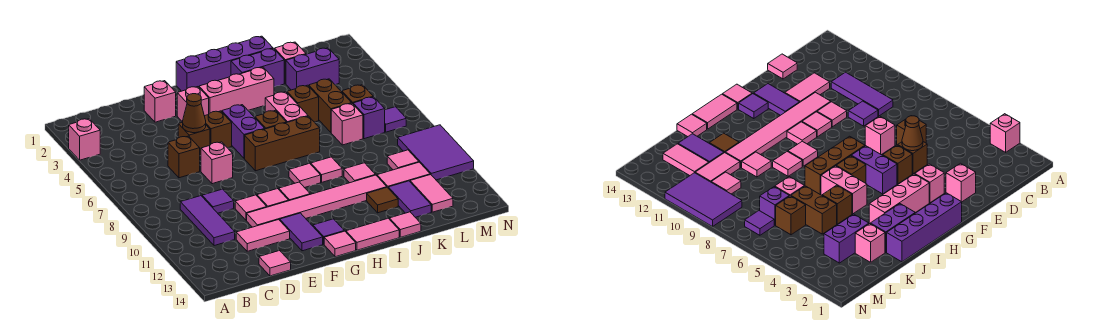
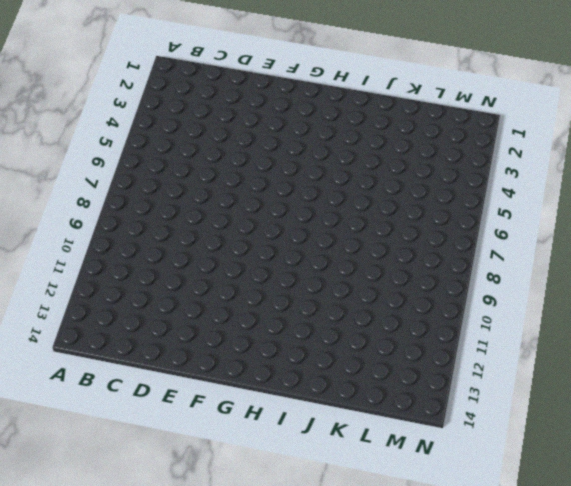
none -> pink brick A3 level 1
none -> purple tile C9:C11 level 1
none -> brown brick D6 level 1
none -> purple tile D9 level 1

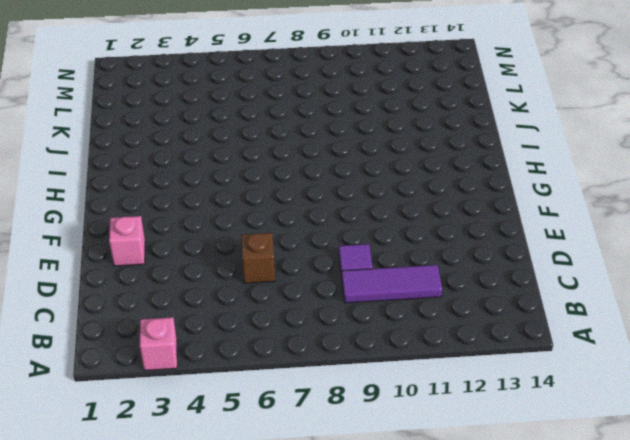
none -> pink tile D12:E12 level 1
none -> pink tile D14 level 1
none -> brown brick E5 level 1
none -> pink brick E7 level 1

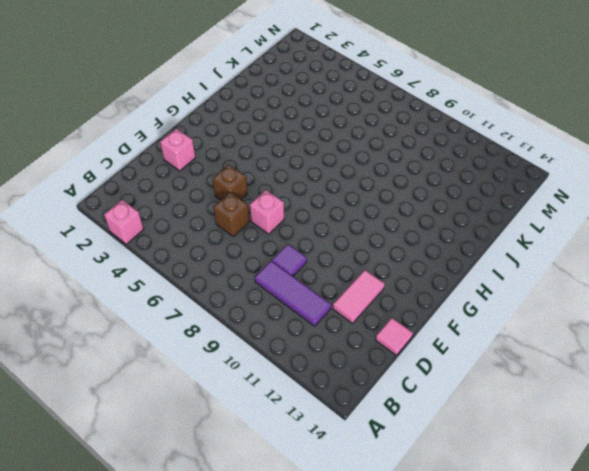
none -> pink tile E10 level 1
none -> pink tile E11:J11 level 1
none -> pink brick F3 level 1
none -> brown brick F5 level 1

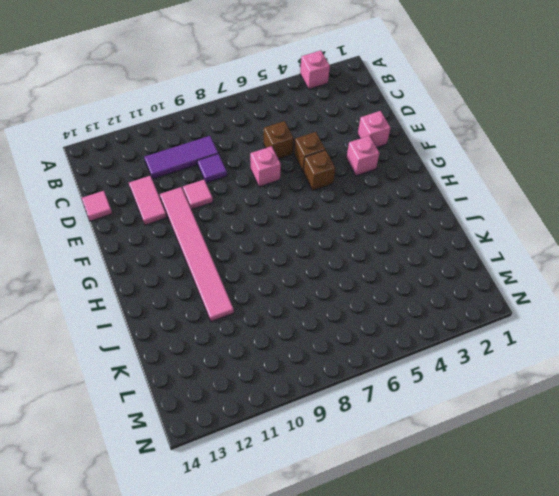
none -> pink tile F10 level 1
none -> purple tile F12:F13 level 1
none -> purple brick G1:J1 level 1
none -> pink brick G3:I3 level 1

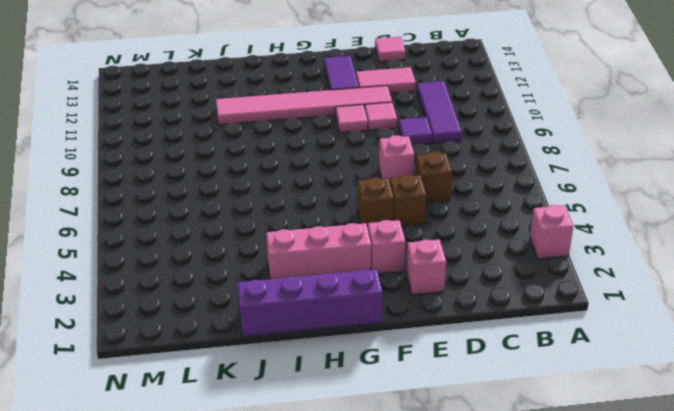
none -> purple brick G5:G6 level 1
none -> brown brick G7:I7 level 1
none -> pink tile G10 level 1
none -> purple tile G13 level 1

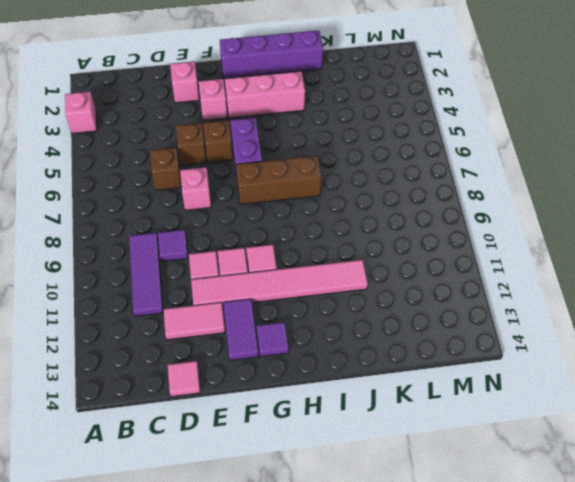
none -> pink tile G14 level 1
none -> brown brick H6 level 1
none -> pink tile H9 level 1
none -> pink tile H14:I14 level 1

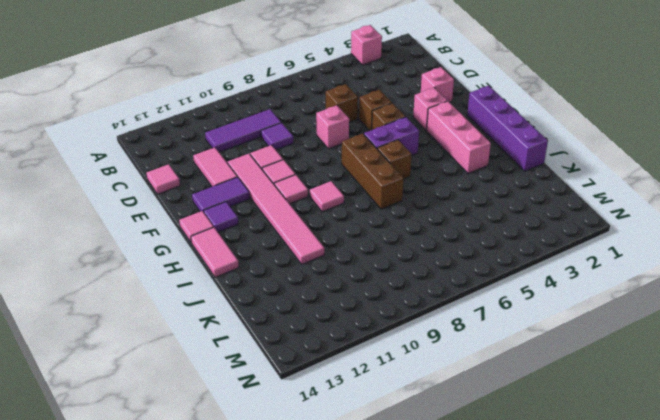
none -> purple brick I2:J2 level 1
none -> pink brick I5:I6 level 1
none -> pink tile I9 level 1
none -> brown brick J5 level 1

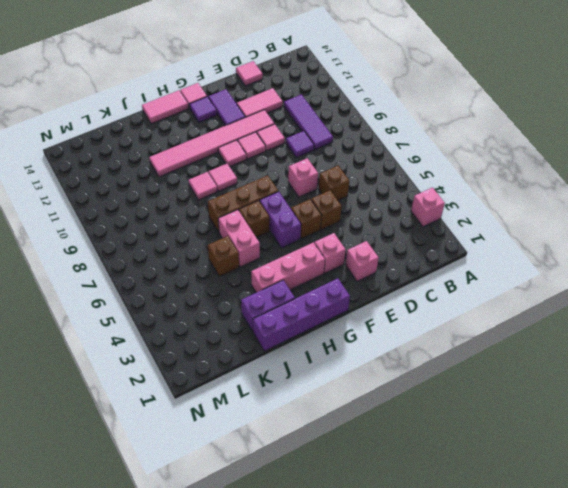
none -> pink tile J10 level 1
none -> brown tile J12 level 1
none -> pink tile J14 level 1
none -> pink brick K2 level 1

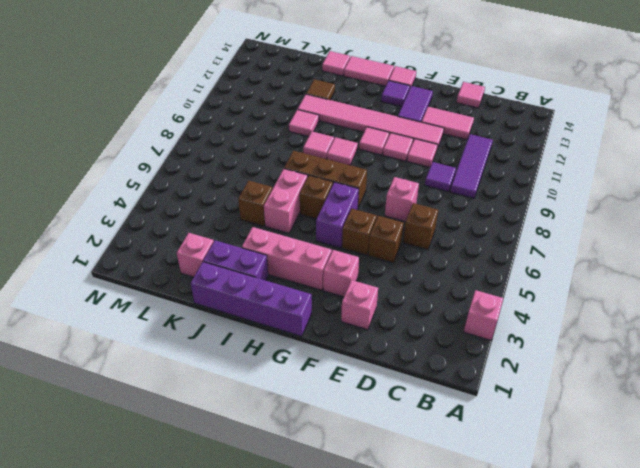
none -> purple brick K3:L3 level 1
none -> brown brick K5:K6 level 1
none -> pink brick K7 level 1
none -> pink tile K11:L11 level 1

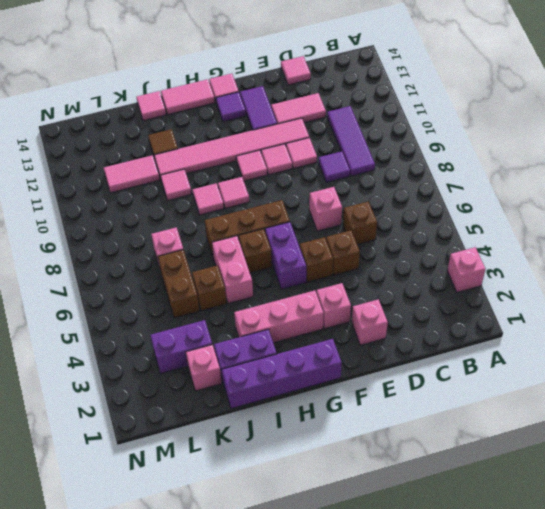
none -> purple tile K12:K13 level 1
none -> brown brick L6 level 1
none -> purple brick L7 level 1
none -> pink tile L10 level 1

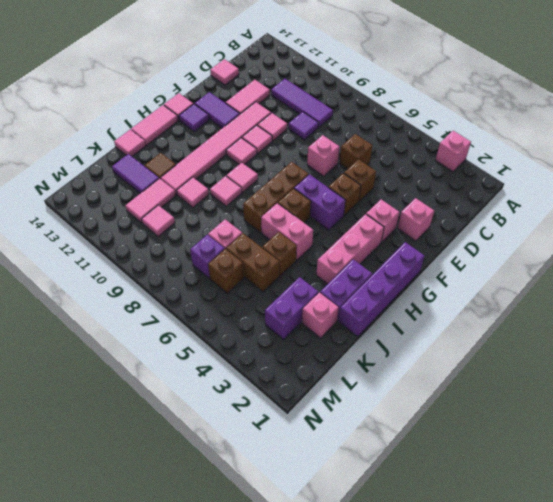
none -> pink tile L12:L13 level 1
none -> purple tile M7 level 1
none -> purple tile M9:N11 level 1
none -> brown cone E5 level 2

